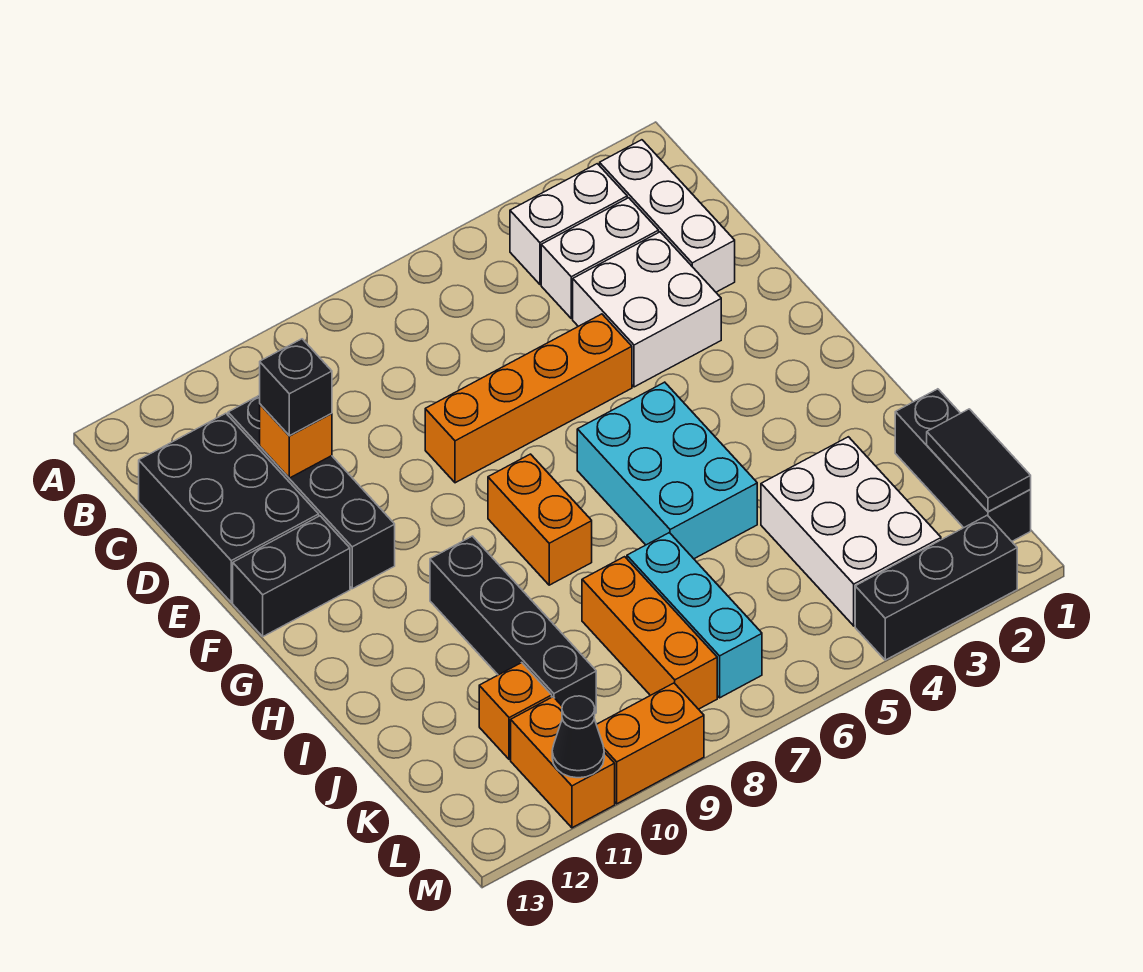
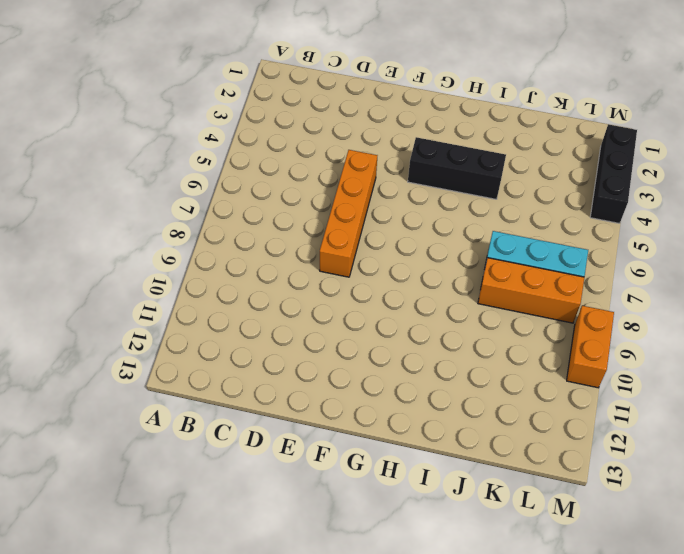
black brick G4:I4 level 1 -> black brick J1:L1 level 1
none -> white brick B2:D2 level 1
none -> white brick B3:B4 level 1
none -> white brick C3:C4 level 1

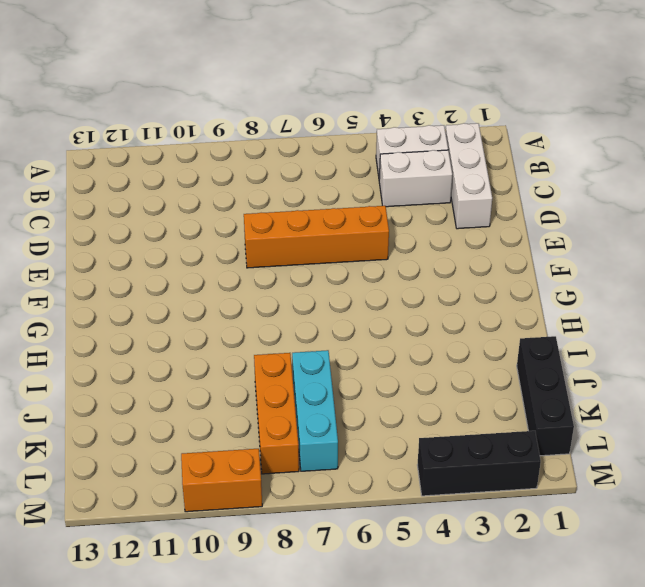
none -> black brick C11:F11 level 1
none -> black brick C12:E13 level 1
none -> white brick D3:E4 level 1

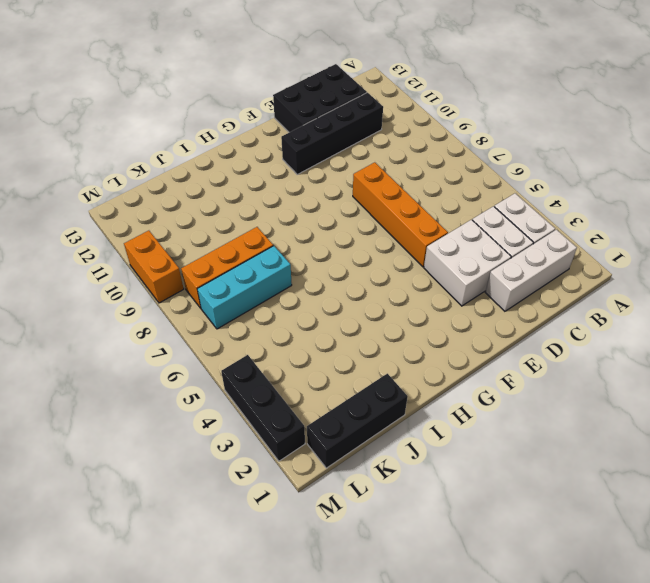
none -> black brick F12:F13 level 1
none -> cyan brick G5:I6 level 1
none -> orange brick G8:H8 level 1

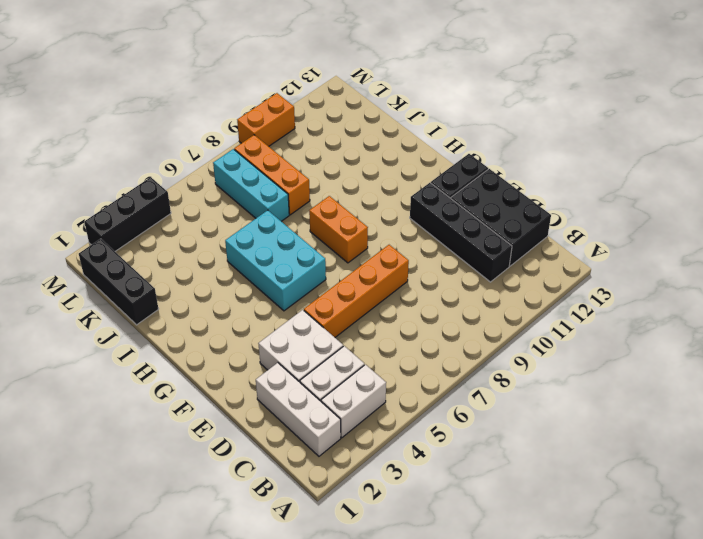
none -> black brick H10:K10 level 1
none -> white brick J3:L4 level 1
none -> orange brick K11 level 1

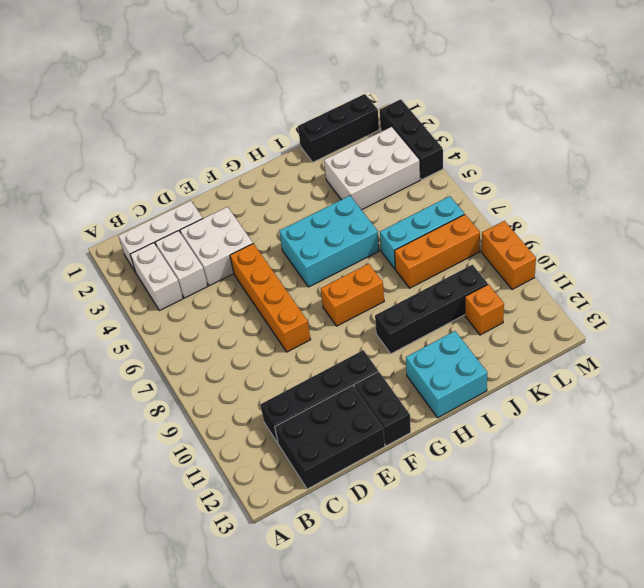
cyan brick H12:I13 level 1 -> none
none -> orange brick L11:M11 level 1
none -> orange brick D11 level 2
none -> black tile K1:L1 level 2

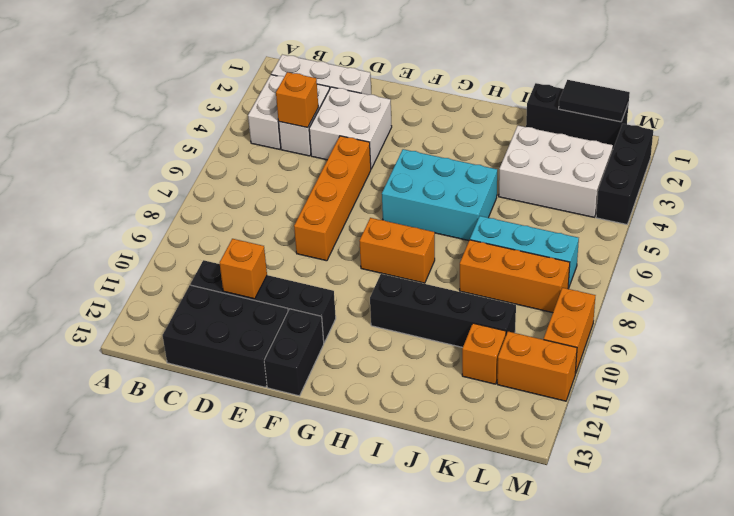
orange brick C4 level 2 -> none
none -> black cone M11 level 2
none -> black brick D11 level 3

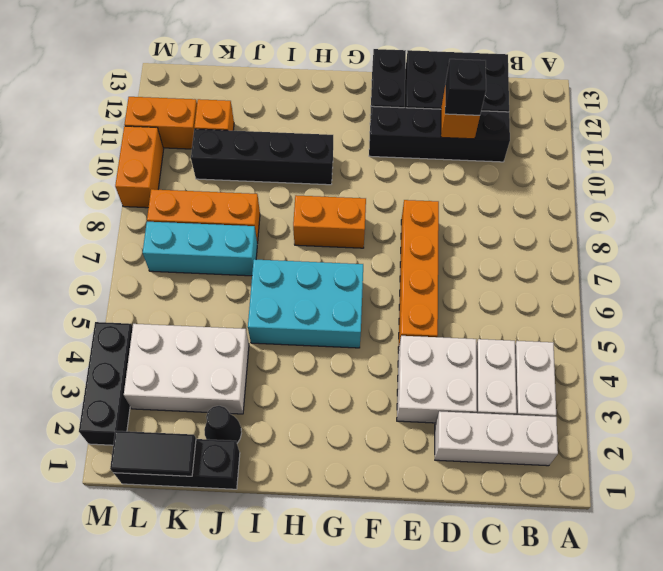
black cone J2 level 1 -> black cone M11 level 2

